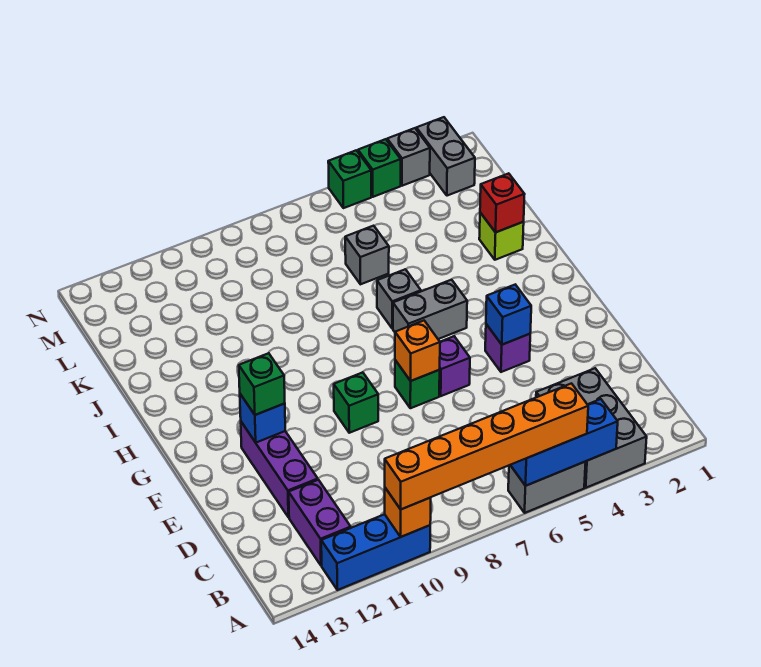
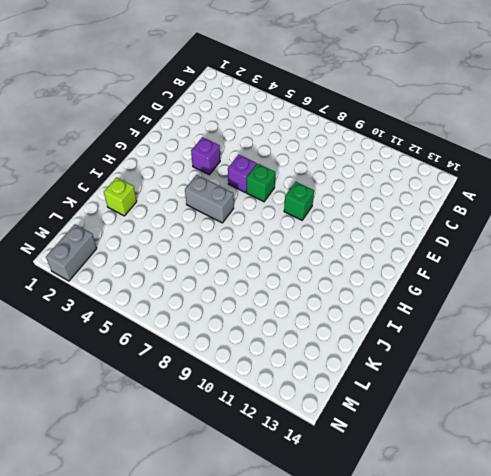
none -> grey brick A3:C4 level 1
none -> grey brick A5:A6 level 1
none -> blue brick A10:A12 level 1

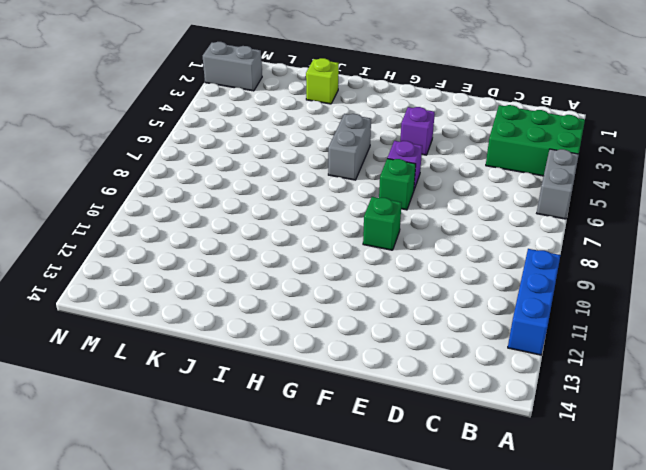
green brick A3:C4 level 1 -> grey brick A3:C4 level 1
none -> purple brick B12:C12 level 1
none -> purple brick D12:F12 level 1
none -> grey brick I6 level 1

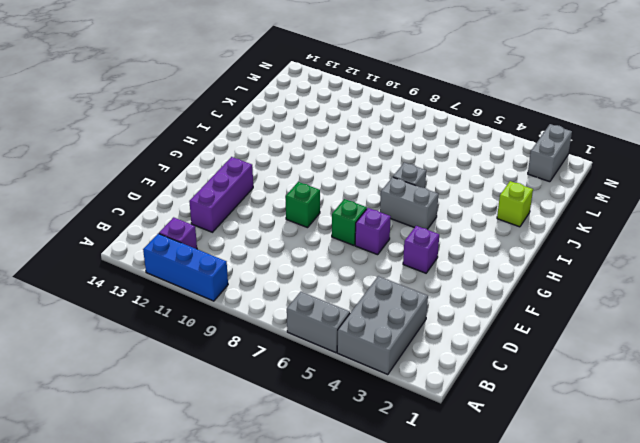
purple brick B12 level 1 -> purple brick B12:C12 level 1
none -> grey brick K6 level 1
none -> grey brick N3 level 1
none -> green brick N4 level 1

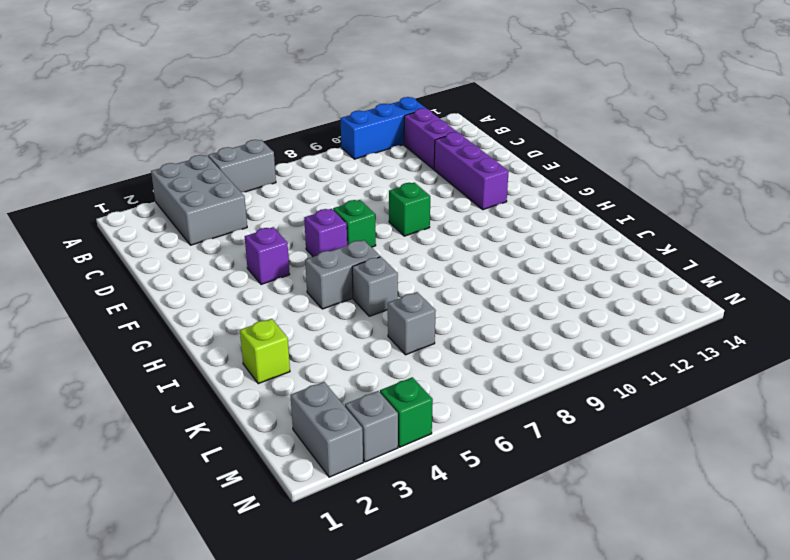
none -> green brick N5 level 1
none -> blue brick A4:A6 level 2
none -> orange brick A10 level 2

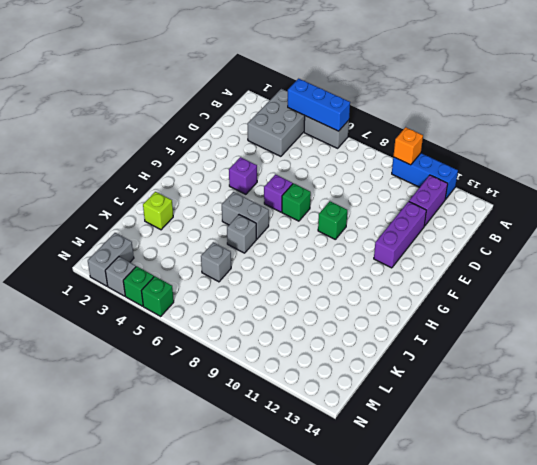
none -> blue brick F4 level 2
none -> orange brick F7 level 2
none -> blue brick F12 level 2

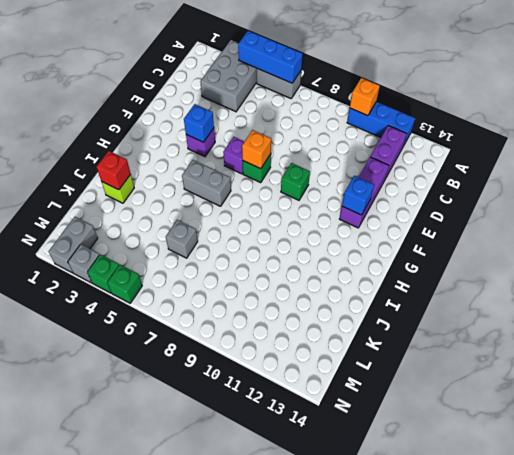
none -> grey brick I6 level 1
none -> orange brick A5:A10 level 3
none -> green brick F12 level 3

